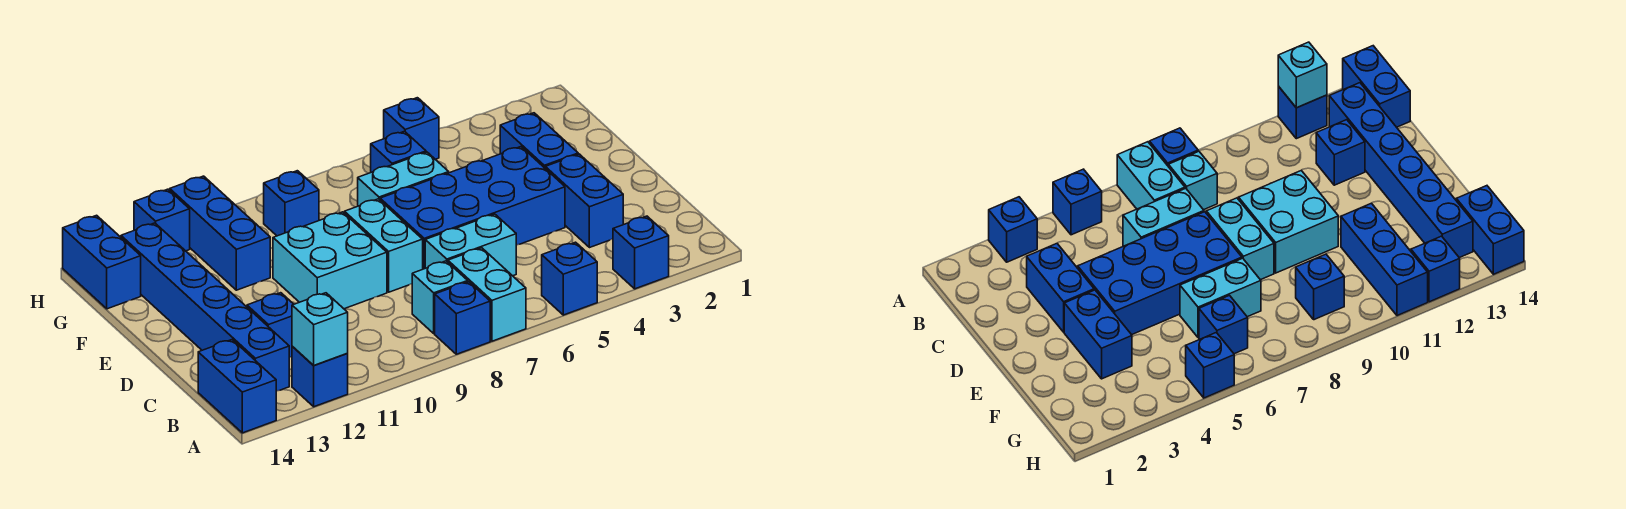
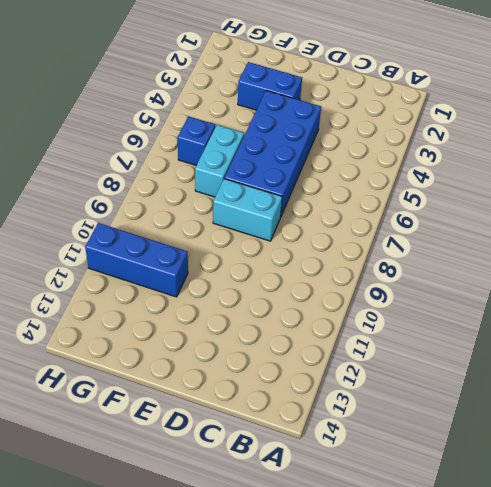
none -> blue brick A3 level 1
none -> blue brick A5 level 1
none -> cyan brick A7:B7 level 1

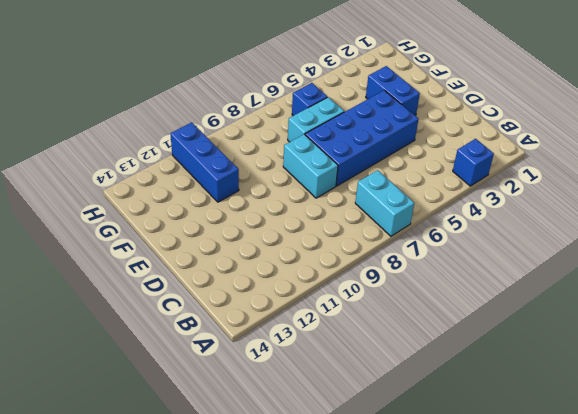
none -> blue brick A5 level 1
none -> blue brick A8 level 1
none -> blue brick A12 level 1

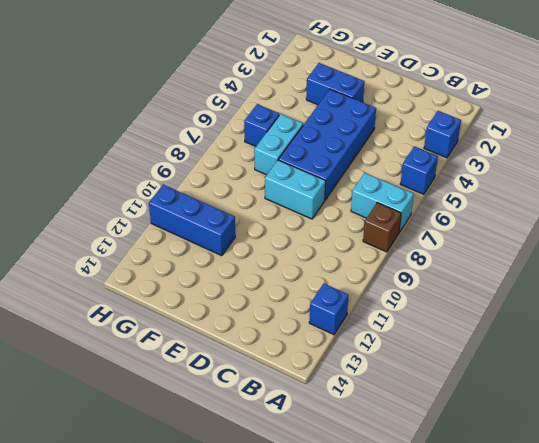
brown brick A8 level 1 -> blue brick A8 level 1
none -> blue brick A14:B14 level 1
none -> cyan brick B8 level 1
none -> blue brick B13:G13 level 1

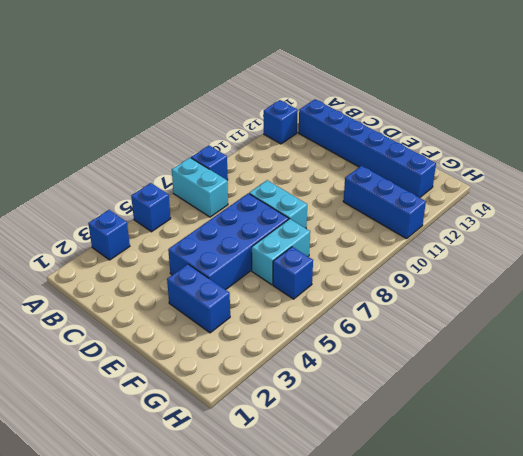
none -> blue brick A14:B14 level 1
none -> cyan brick B8 level 1
none -> blue brick C3:D3 level 1

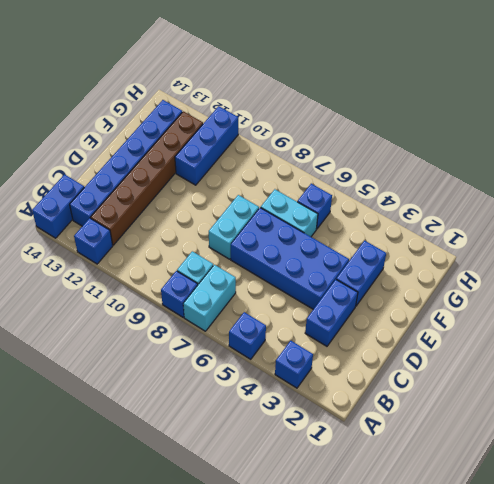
brown brick B12:G12 level 1 -> blue brick C12 level 1
none -> cyan brick C6:C7 level 1
none -> cyan brick D9:E10 level 1
none -> blue brick G9 level 1

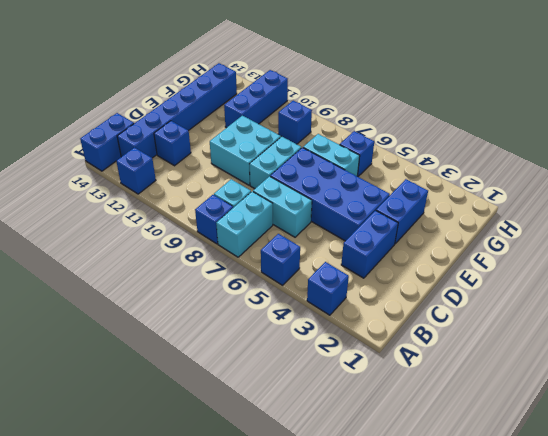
none -> blue brick G14:H14 level 1
none -> blue brick H5 level 1
none -> blue brick H12 level 1

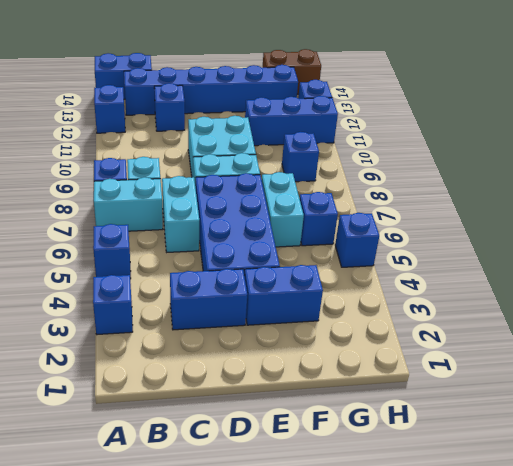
brown brick G14:H14 level 1 -> blue brick G14:H14 level 1
none -> cyan brick A12 level 2

